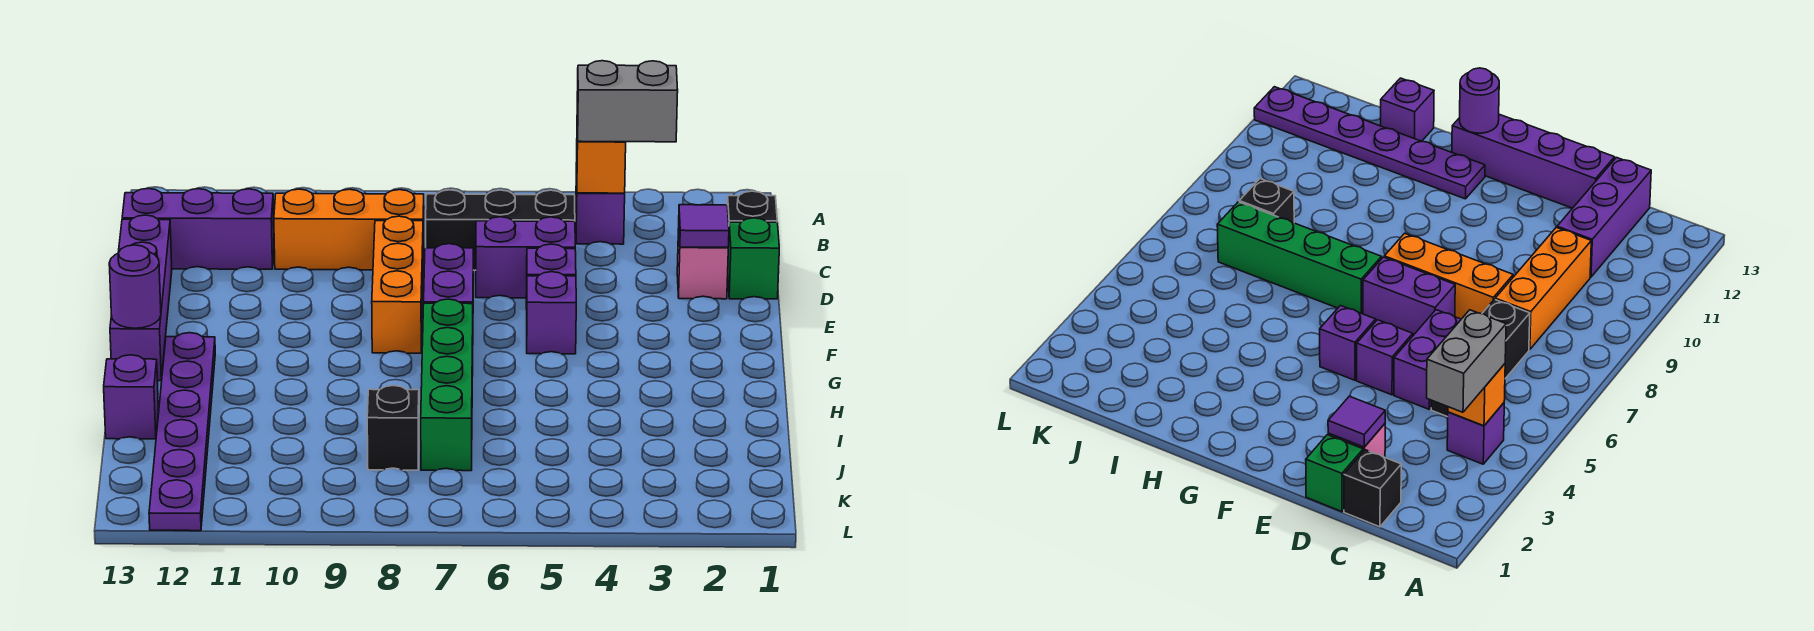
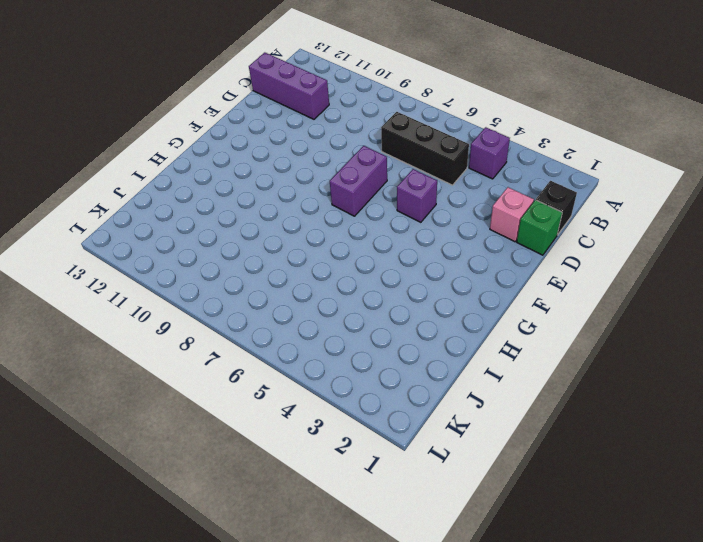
none -> orange brick C8:C10 level 1
none -> purple brick D5:D6 level 1
none -> orange brick D8:F8 level 1

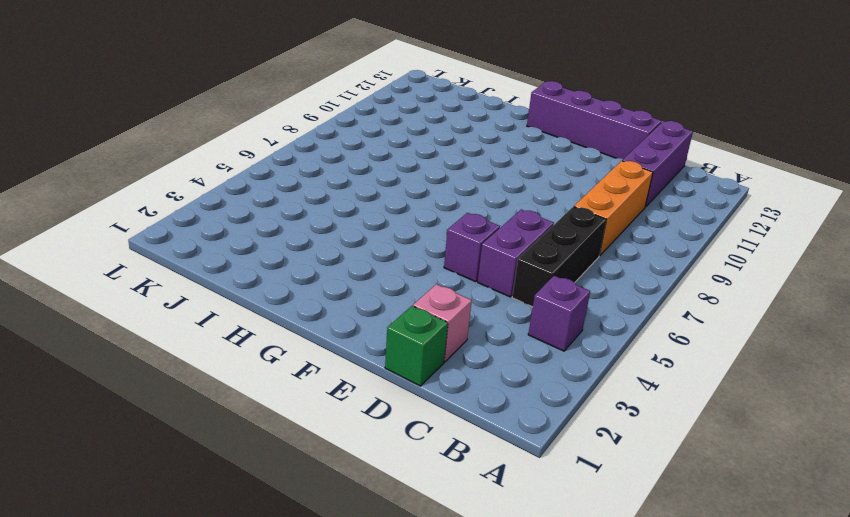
none -> black brick C1 level 1
none -> orange brick D8:F8 level 1
none -> purple brick E7:F7 level 1

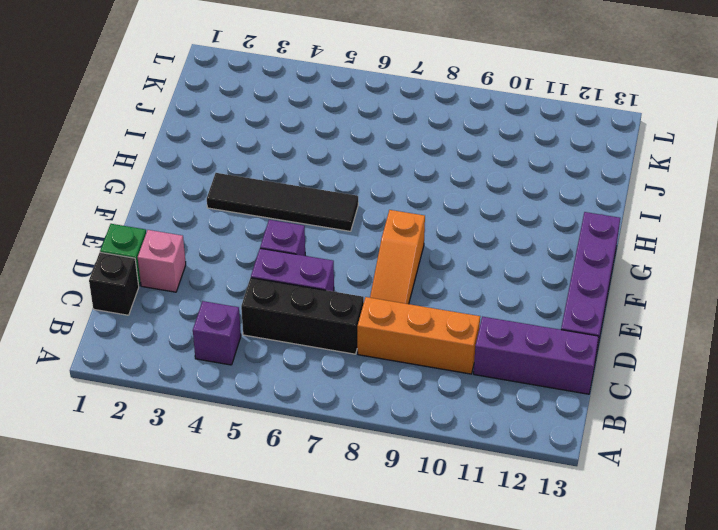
orange slope D8:F8 level 1 top F -> orange brick D8:F8 level 1
black tile G3:G6 level 1 -> none
none -> purple brick E7:F7 level 1
none -> purple brick F5 level 1
none -> green brick G7:J7 level 1

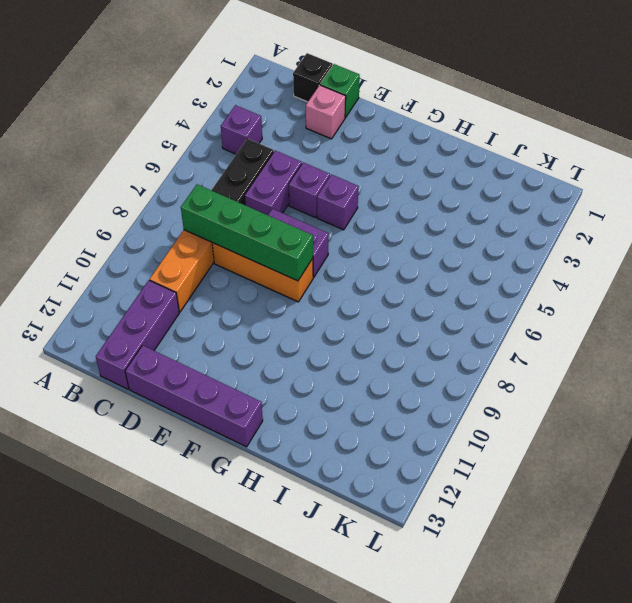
green brick C8:F8 level 2 -> green brick G7:J7 level 1
none -> purple plate G12:L12 level 1
none -> purple brick I13 level 1
none -> black brick J8 level 1

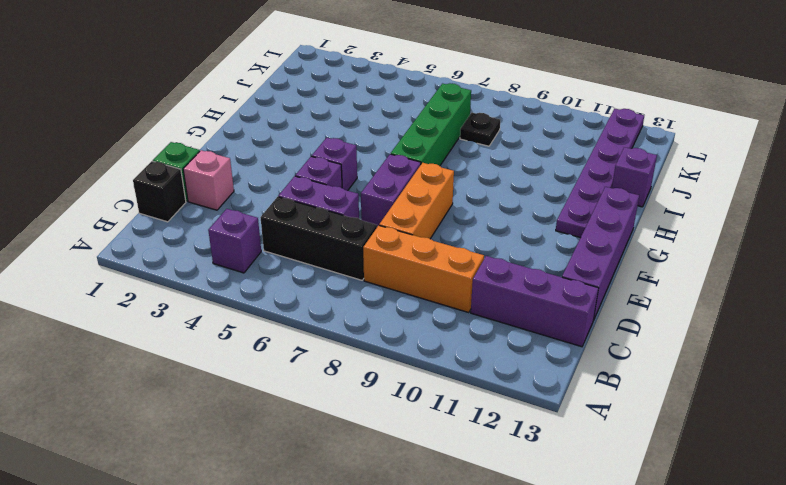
black plate J8 level 1 -> black brick J8 level 1
none -> orange brick B4 level 2
none -> purple tile D2 level 2
none -> purple round brick G13 level 2

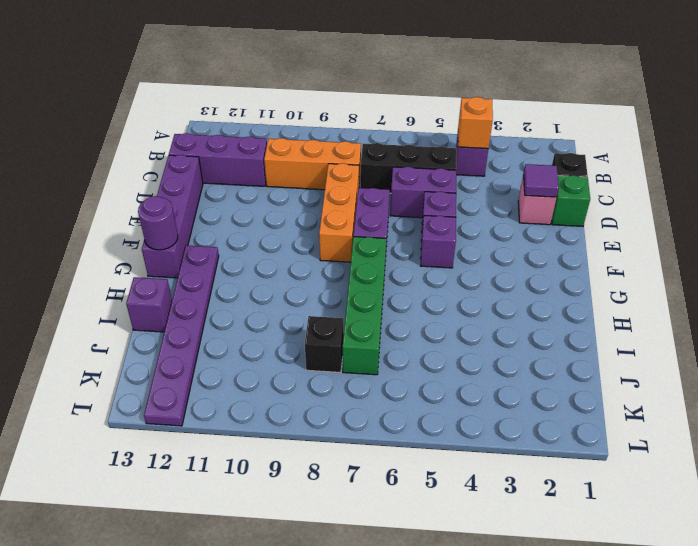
none -> grey brick B3:B4 level 3

